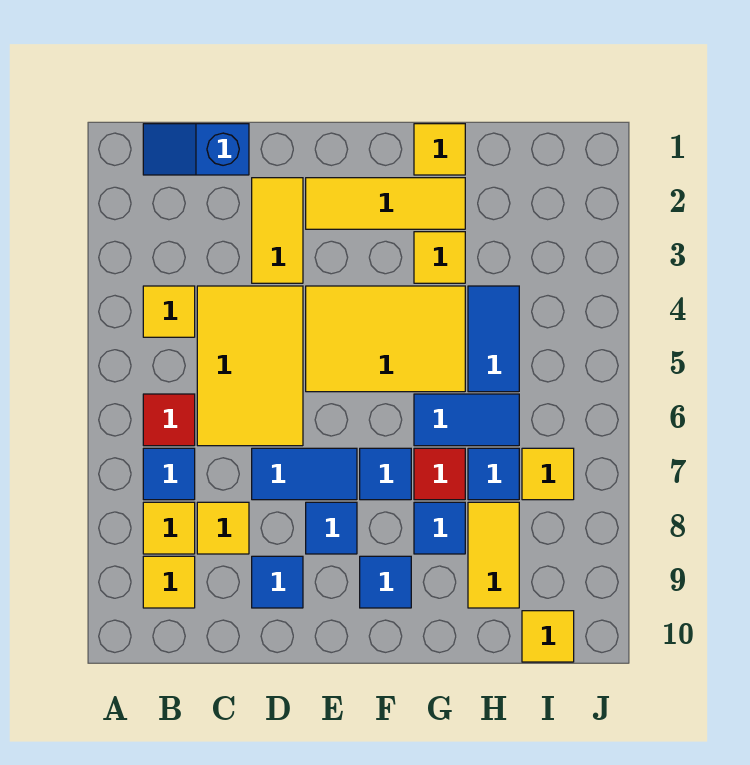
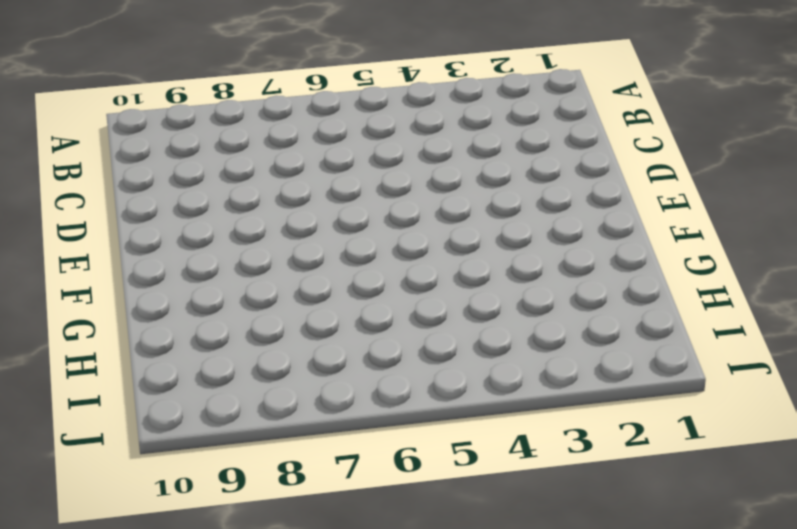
none -> blue slope B1:C1 level 1 top C
none -> yellow tile B4 level 1
none -> red tile B6 level 1

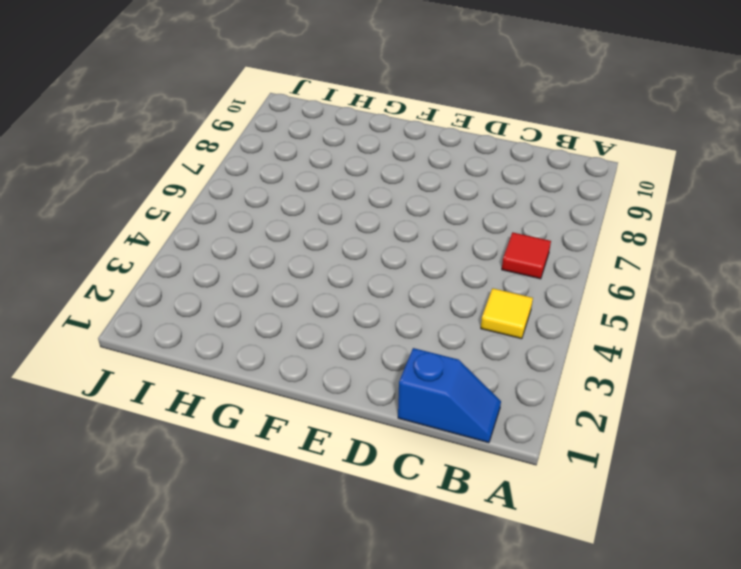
none -> blue tile B7 level 1
none -> yellow tile B8 level 1
none -> yellow tile B9 level 1

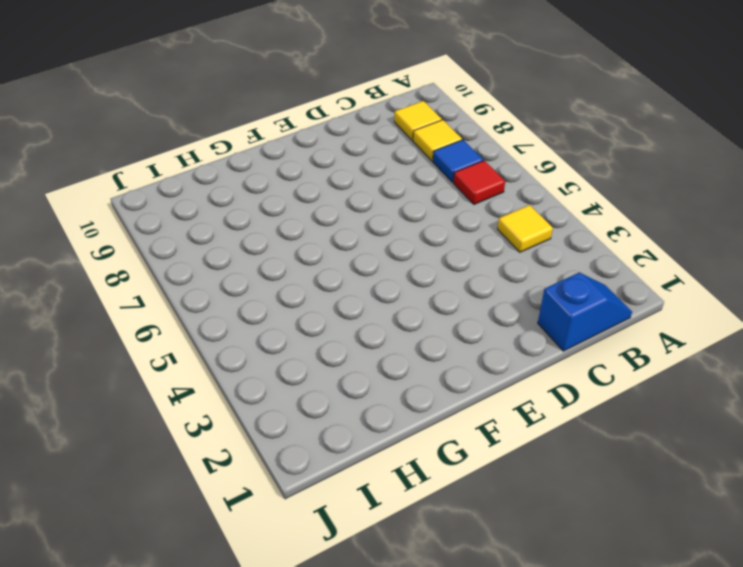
none -> yellow tile C4:D6 level 1
none -> yellow tile C8 level 1
none -> yellow tile D2:D3 level 1

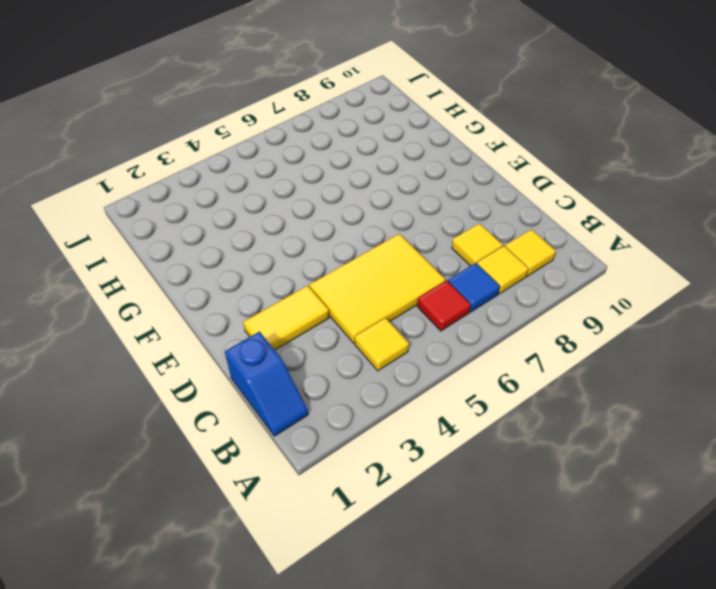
none -> blue tile D7:E7 level 1
none -> blue tile D9 level 1
none -> yellow tile E2:G2 level 1

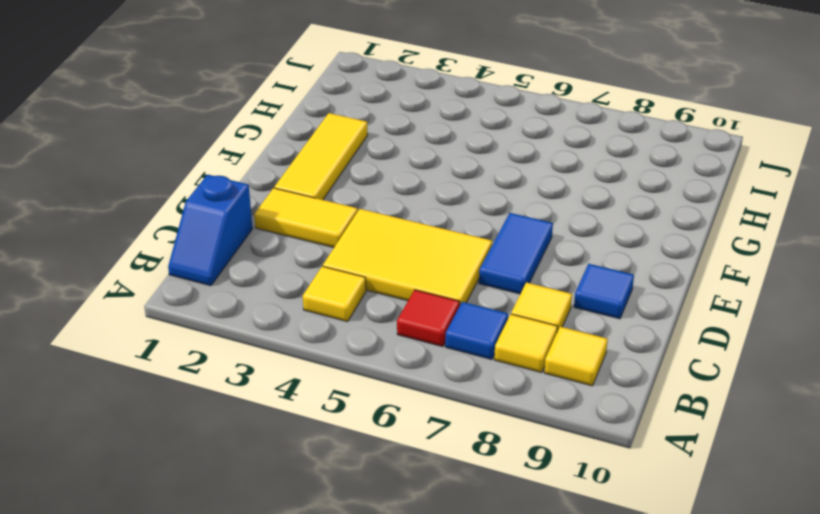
none -> yellow tile E4:G5 level 1
none -> blue tile E8 level 1
none -> blue tile F7 level 1

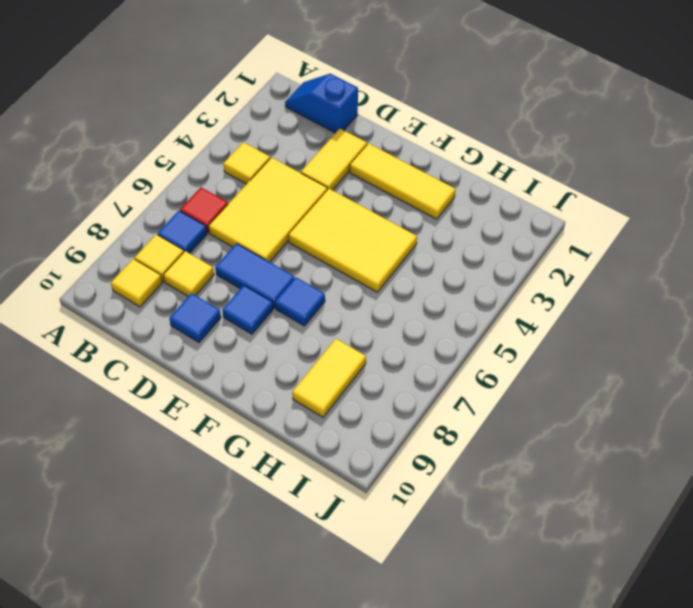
none -> blue tile F9 level 1
none -> yellow tile G1 level 1
none -> yellow tile G3 level 1

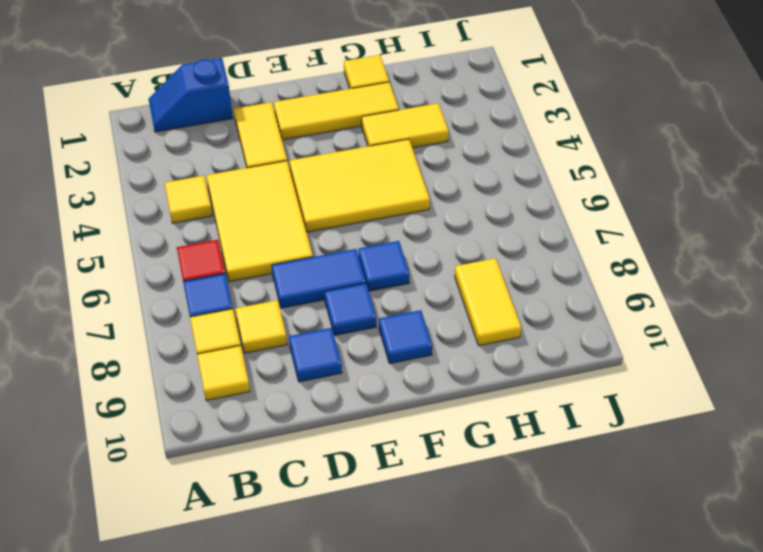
yellow tile G3:H3 level 1 -> yellow tile G3 level 1
none -> blue tile G6:H6 level 1
none -> red tile G7 level 1
none -> blue tile G8 level 1

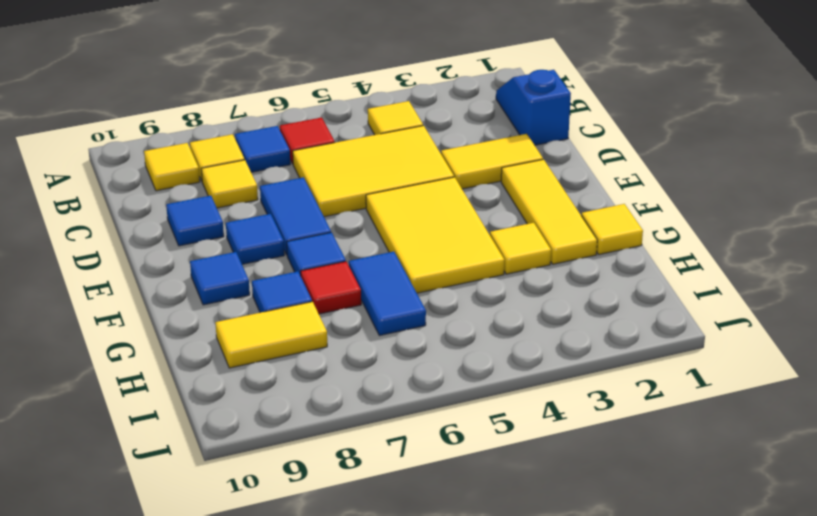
none -> blue tile H4:H5 level 1
none -> blue tile H7 level 1
none -> yellow tile I7 level 1

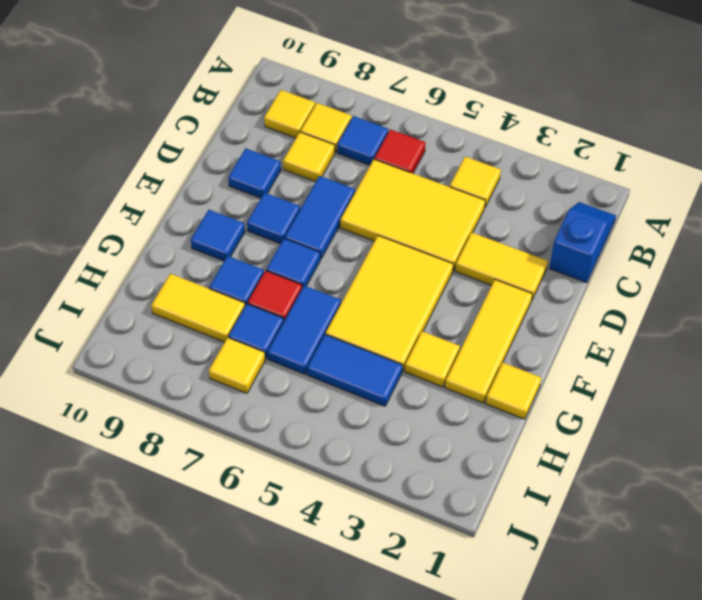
none -> yellow tile I10 level 1

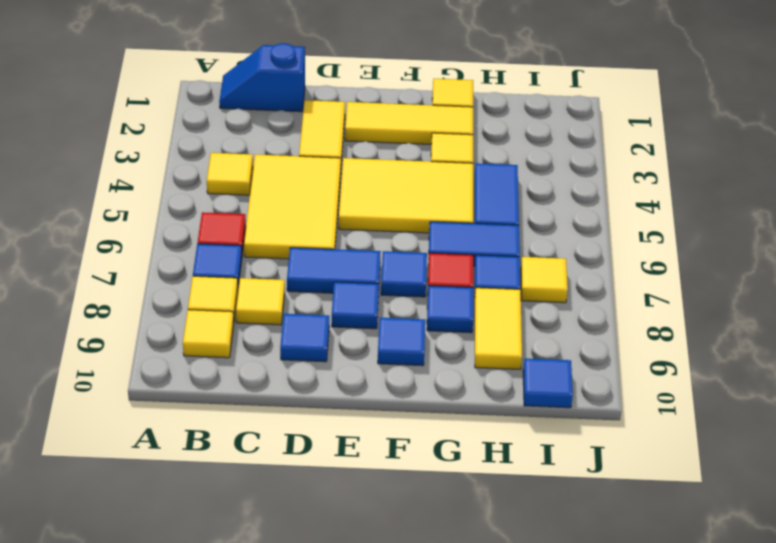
blue tile I10 level 1 -> yellow tile I10 level 1

